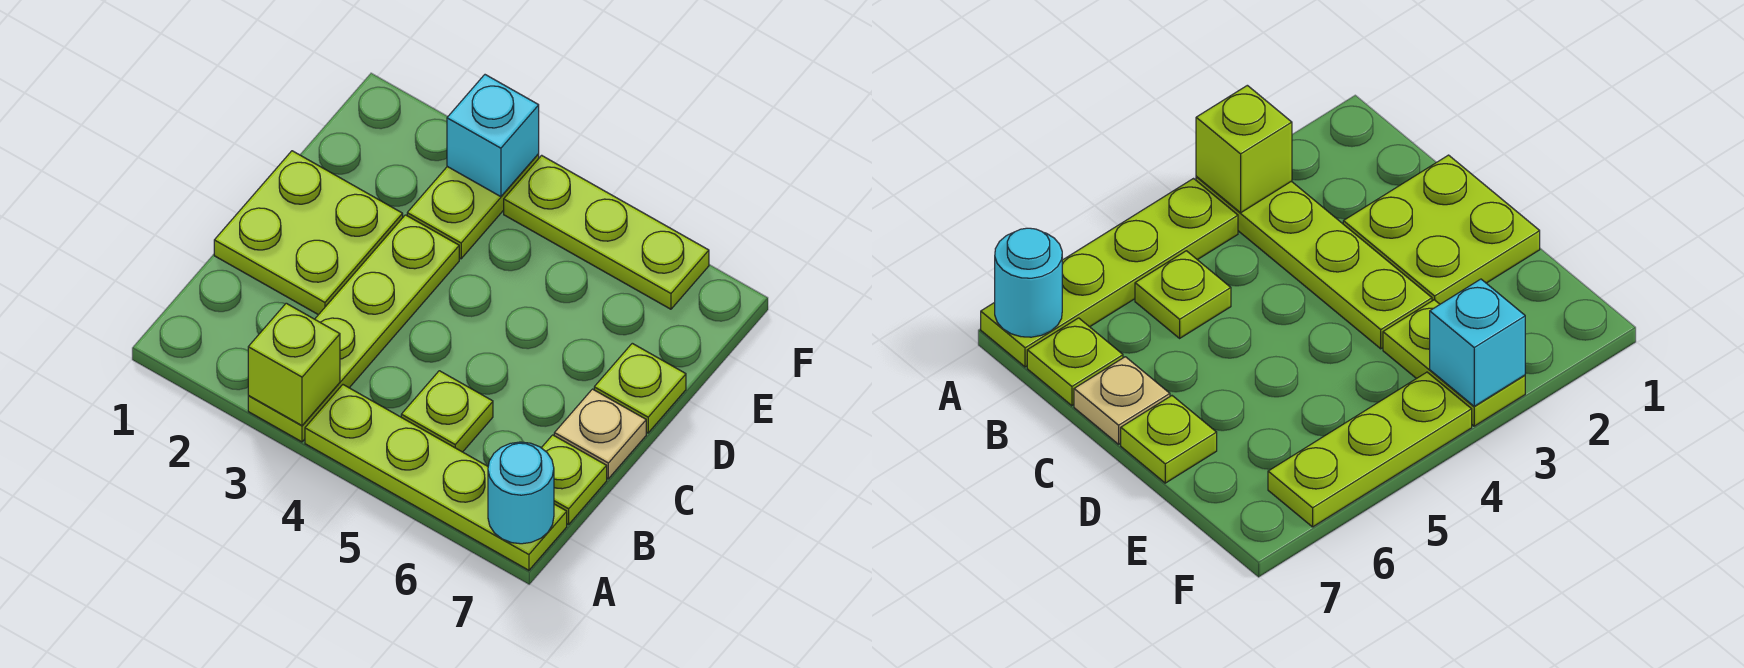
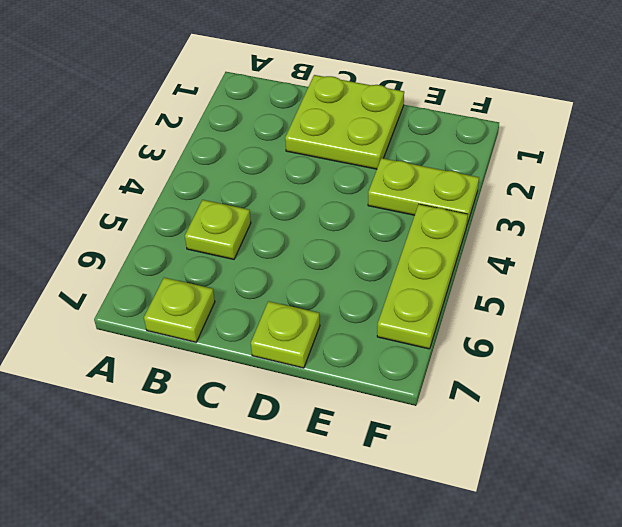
none -> lime plate A3:D3 level 1
none -> lime plate A4:A7 level 1
none -> tan plate C7 level 1

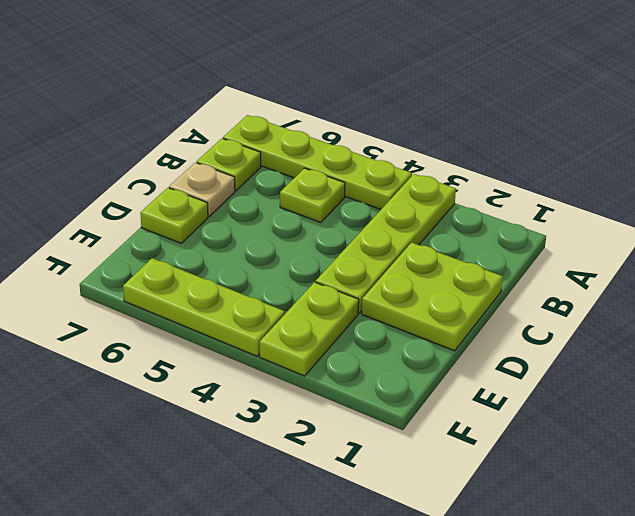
none -> lime brick A3 level 2
none -> cyan round brick A7 level 2
none -> cyan brick F3 level 2

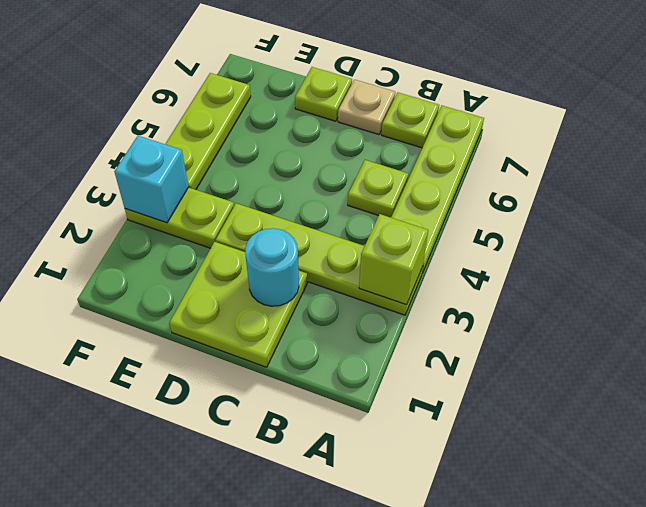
cyan round brick C2 level 2 -> cyan round brick A7 level 2

